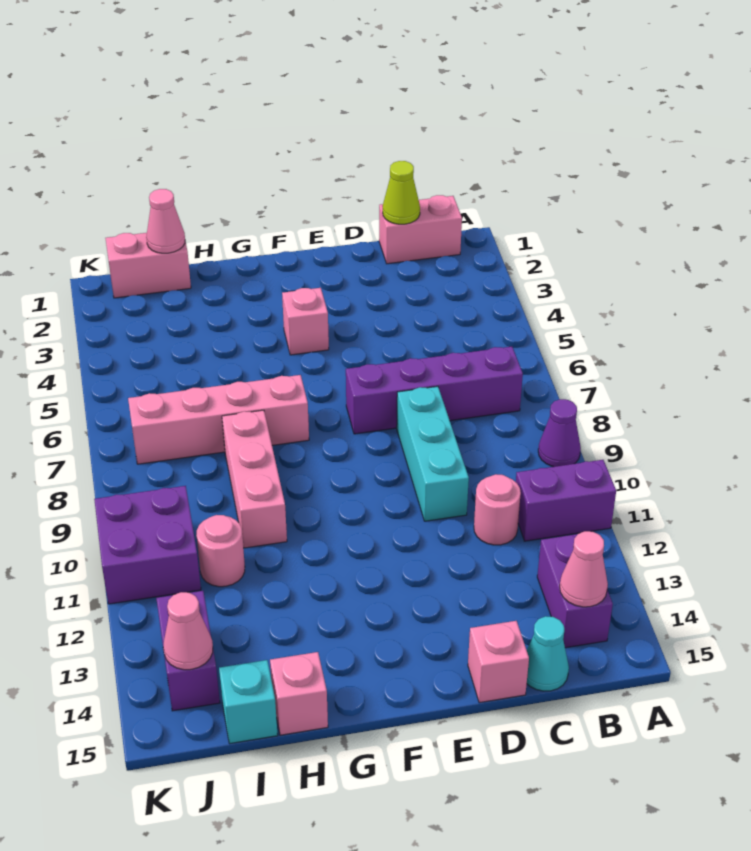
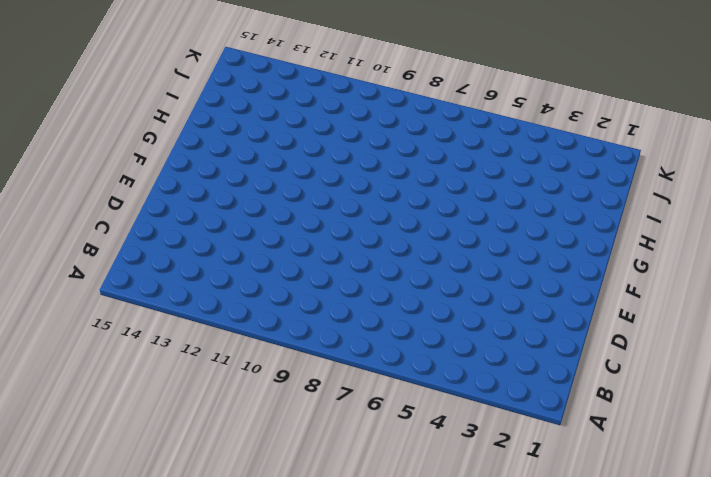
none -> purple cone A9 level 1
none -> purple brick A11:B11 level 1
none -> pink brick B1:C1 level 1

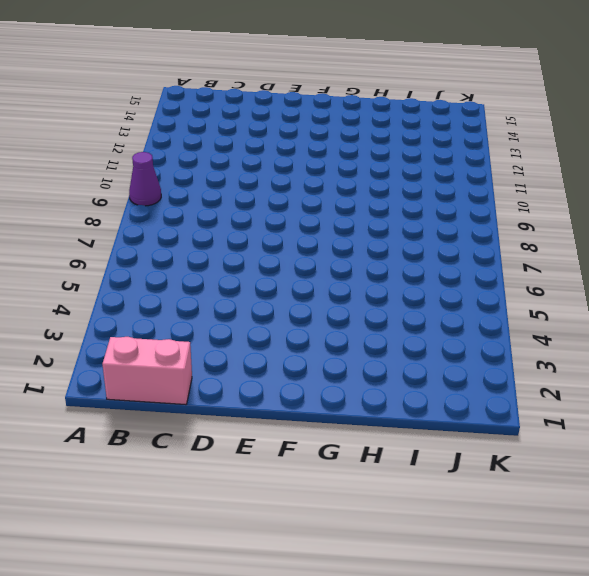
none -> purple brick A11:B11 level 1
none -> purple brick B7:E7 level 1
none -> purple brick B13:B14 level 1

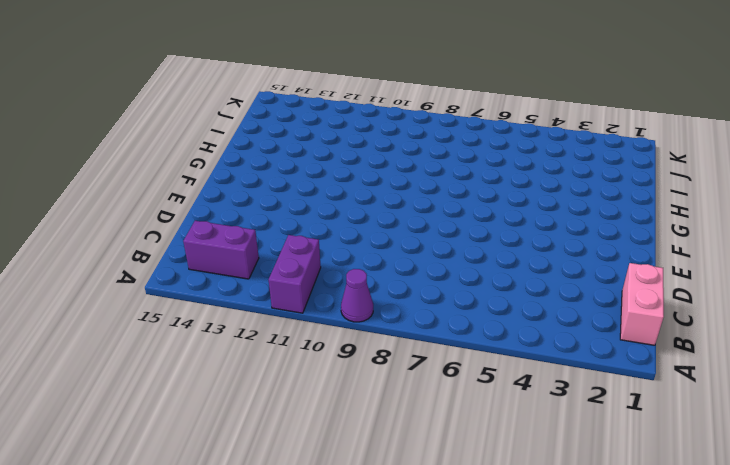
none -> purple brick B7:E7 level 1
none -> pink round brick C11 level 1
none -> cyan cone C15 level 1

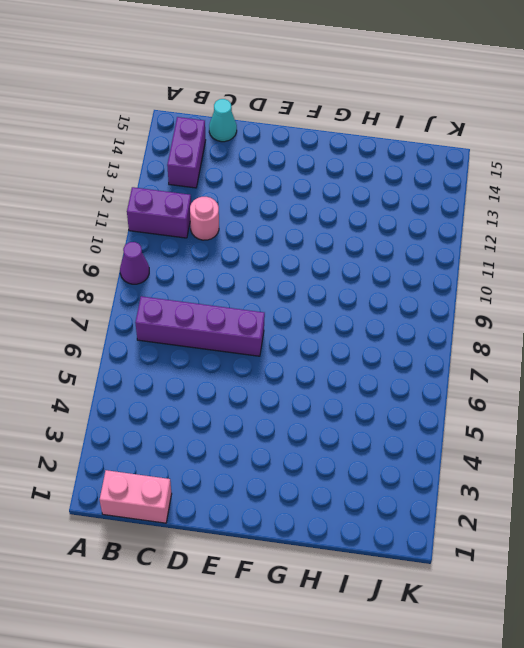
none -> cyan brick D8:D10 level 1
none -> pink brick D15 level 1
none -> pink brick F4 level 1

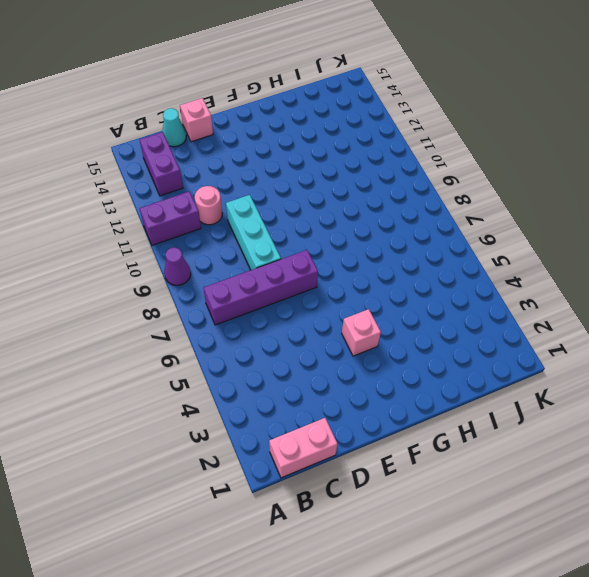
none -> pink brick G7:J7 level 1
none -> pink brick H8:H10 level 1
none -> pink brick H15 level 1

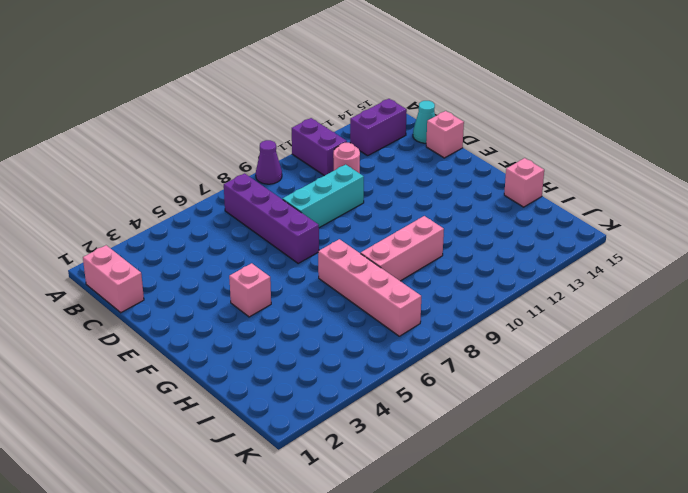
none -> pink brick I1:J1 level 1
none -> pink round brick I11 level 1
none -> cyan brick I15 level 1

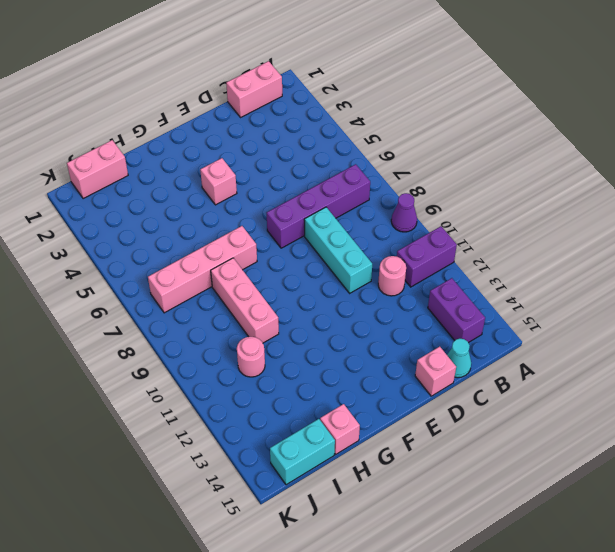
cyan brick I15:J15 level 1 -> cyan brick I15 level 1
none -> purple brick J10:K11 level 1
none -> purple brick J13:J14 level 1
none -> pink cone B14 level 2

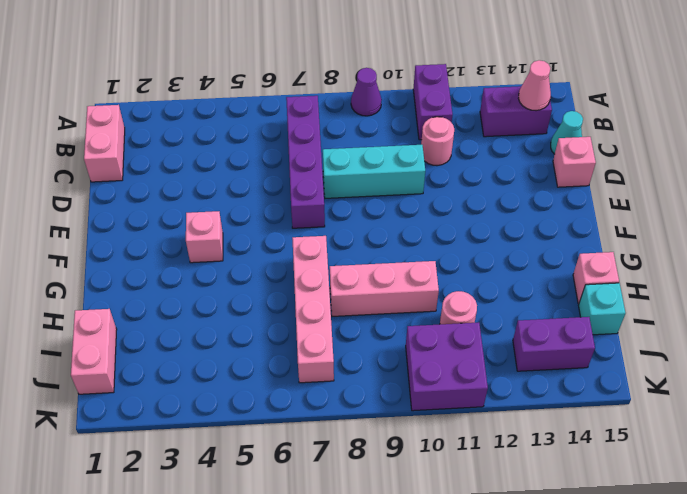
none -> lime cone C1 level 2
none -> pink cone I1 level 2
none -> pink cone J14 level 2

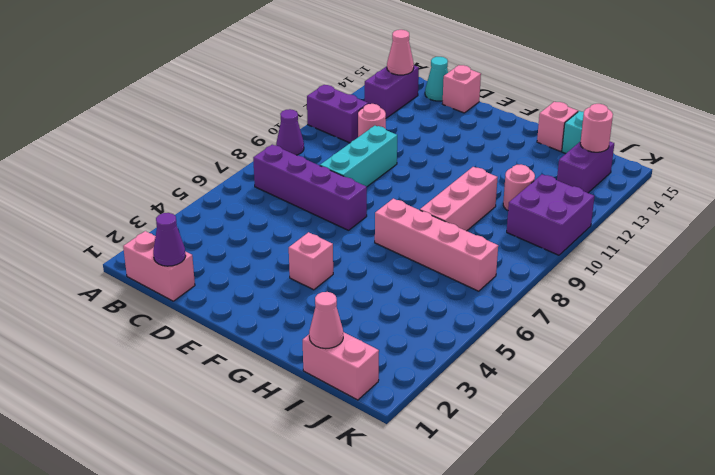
purple cone C1 level 2 -> lime cone C1 level 2
pink round brick J14 level 2 -> pink cone J14 level 2

